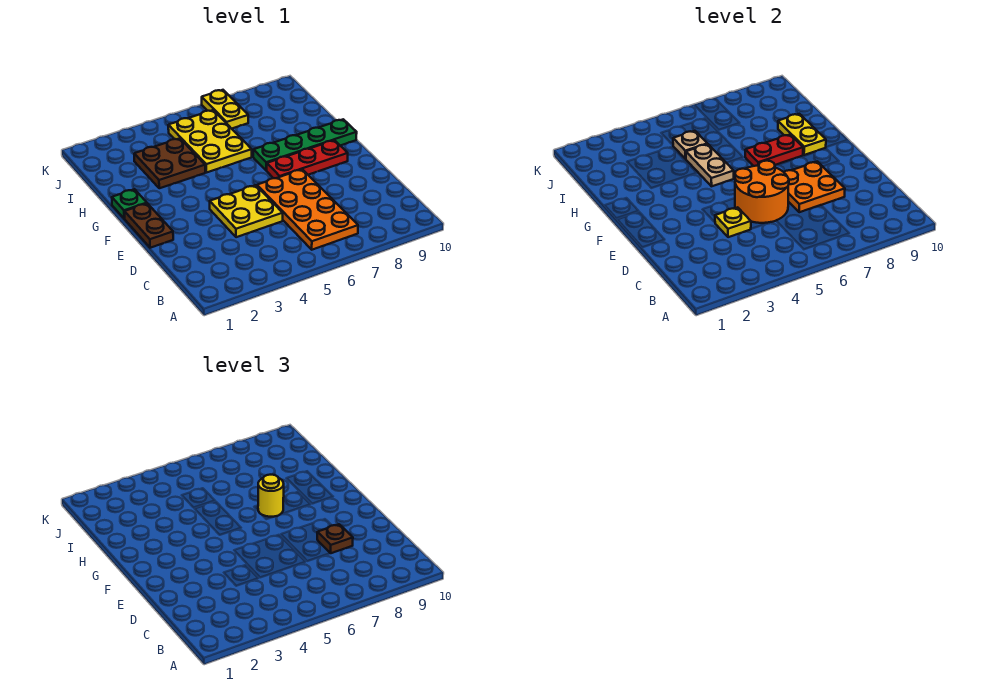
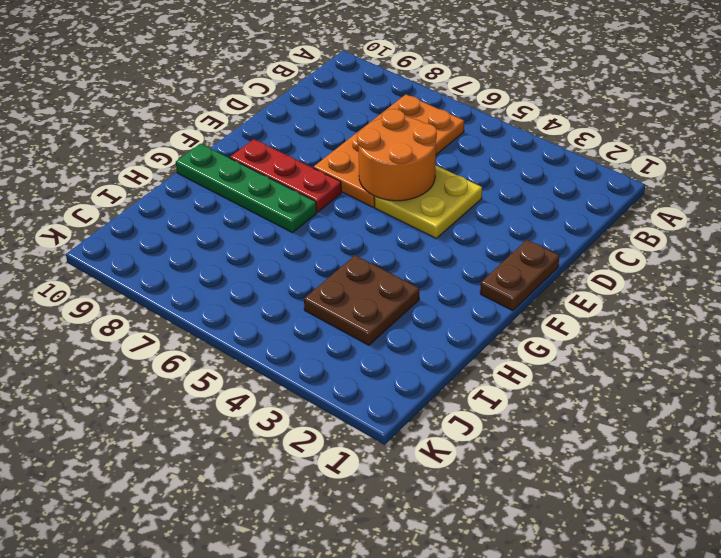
none -> green plate G1 level 1
none -> yellow plate H5:J6 level 1
none -> yellow plate J7:K7 level 1

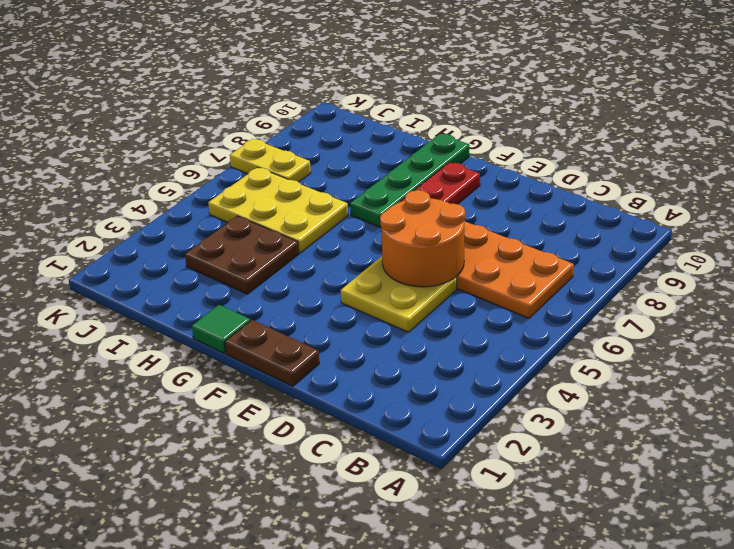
green tile G1 level 1 -> green plate G1 level 1
none -> yellow plate D4 level 2
none -> orange plate D7:E8 level 2
none -> tan plate G5:H5 level 2

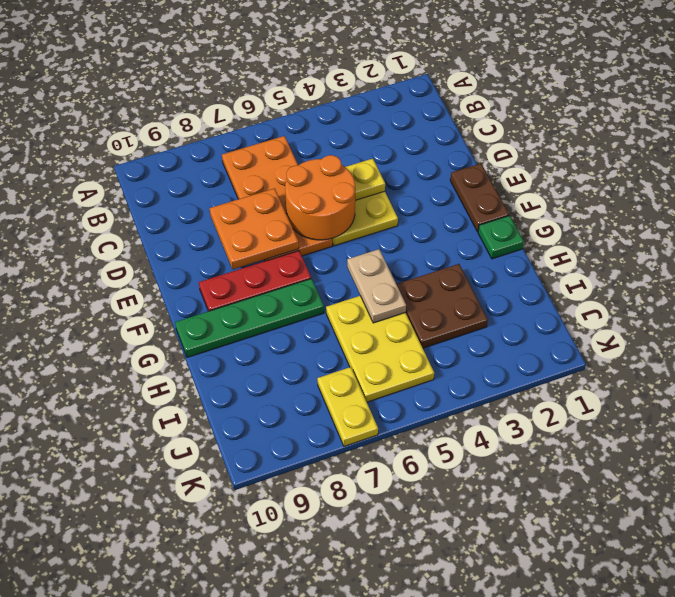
none -> red plate G7:G8 level 2
none -> yellow plate G9:H9 level 2
none -> tan plate I5 level 2

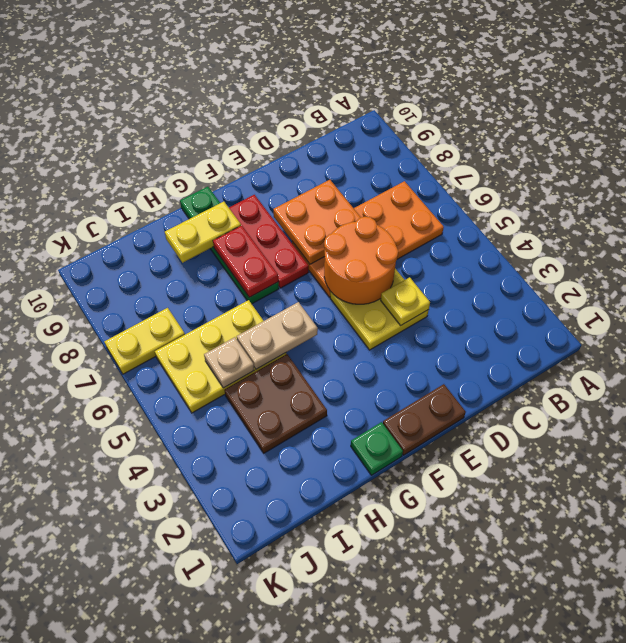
none -> brown plate D8 level 3
none -> yellow round brick G7 level 3

